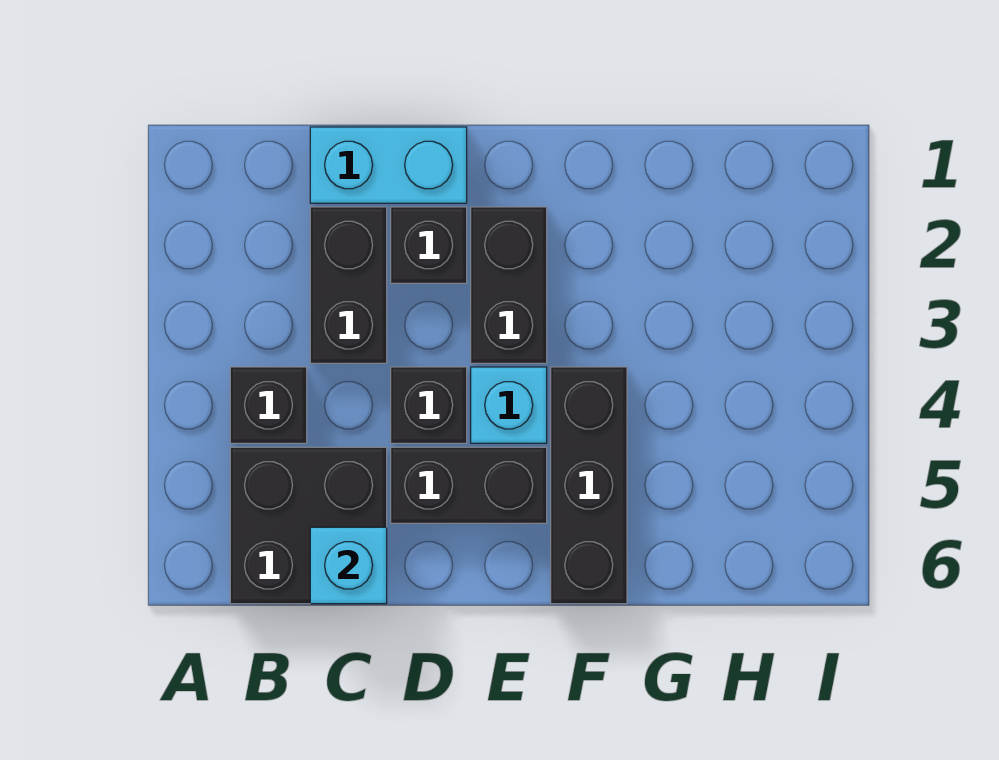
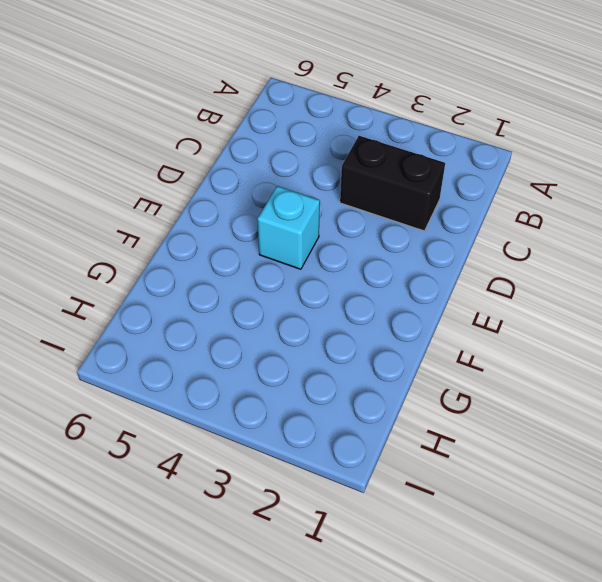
none -> black brick B4 level 1
none -> black brick B5:C6 level 1

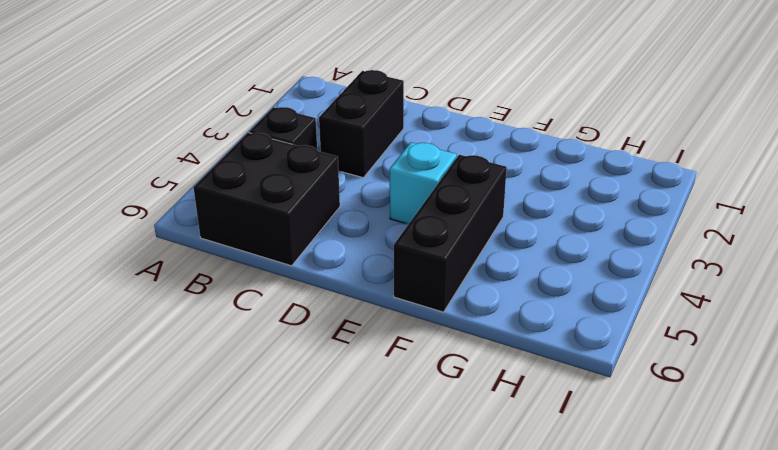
none -> cyan brick C1:D1 level 1
none -> black brick D2 level 1

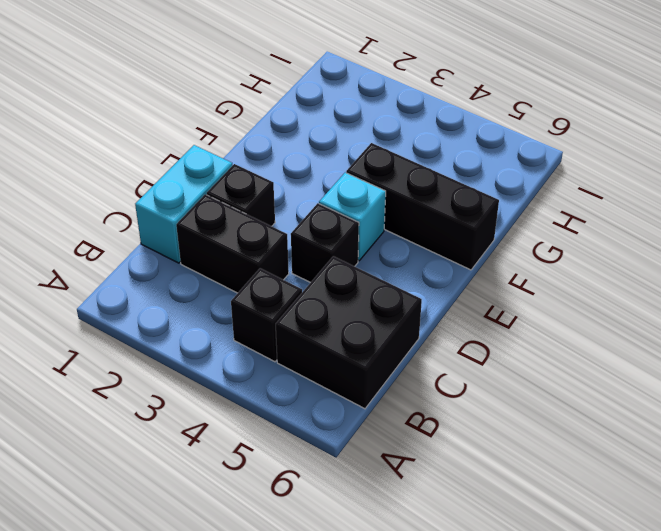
none -> black brick D5:E5 level 1
none -> black brick E2:E3 level 1

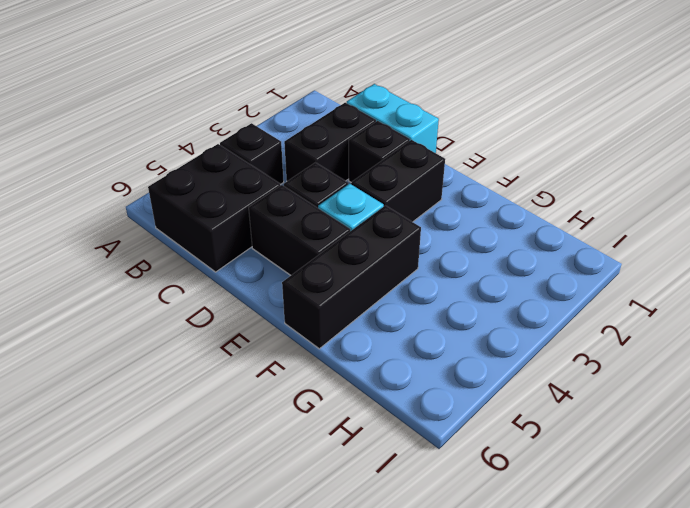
none -> cyan brick C6 level 2

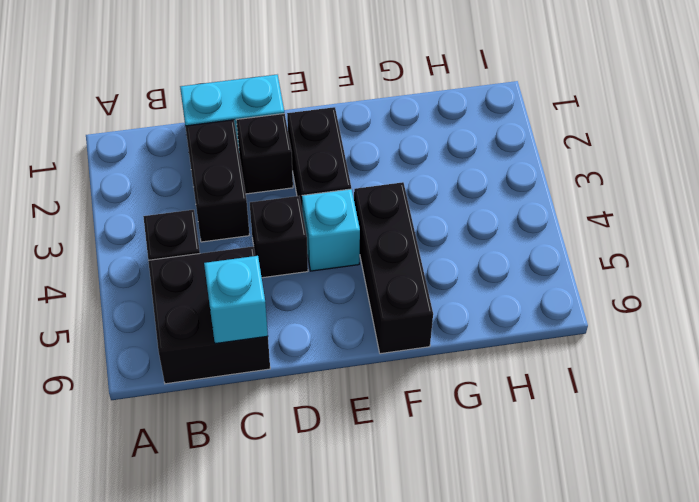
none -> black brick D5:E5 level 1

